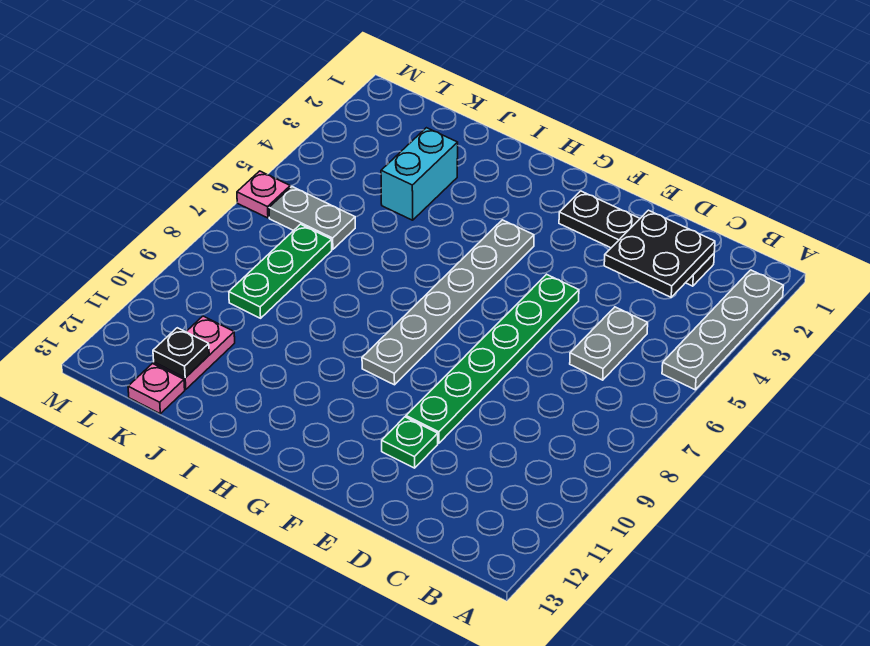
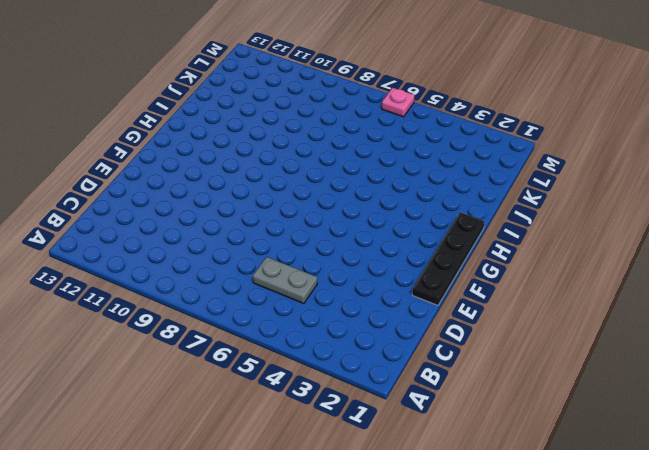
black plate E1:H1 level 1 -> black plate C2:F2 level 1
none -> grey plate A2:A5 level 1
none -> green plate E5:E10 level 1
none -> green plate E11 level 1

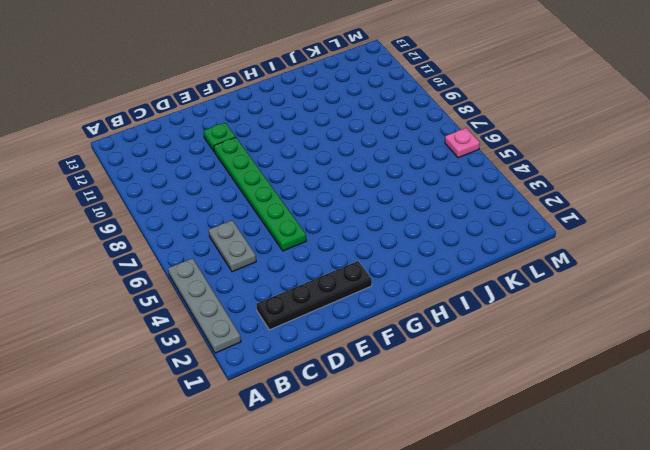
none -> grey plate G4:G9 level 1
none -> cyan brick J3:J4 level 1
none -> grey plate K6:L6 level 1

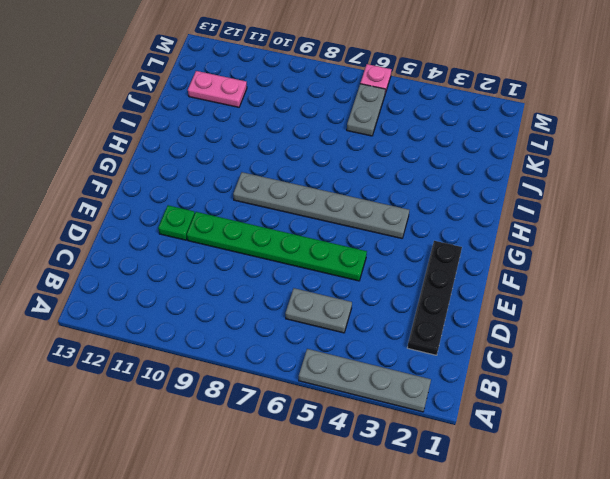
none -> cyan brick J3:J4 level 1
none -> green plate K7:K9 level 1
none -> pink plate K13 level 1

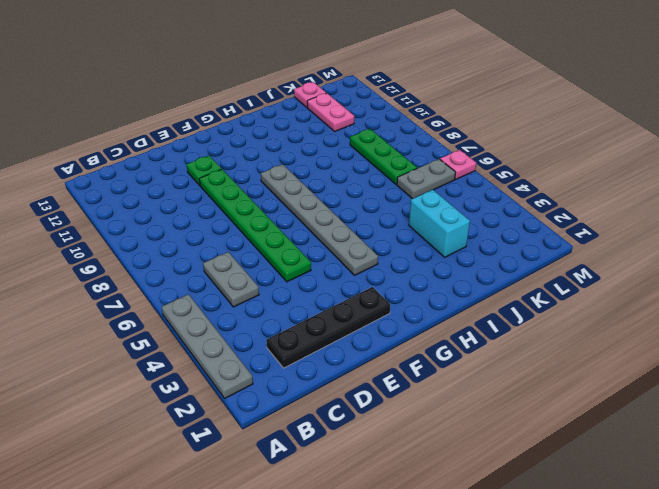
none -> black plate C2:D3 level 2
none -> black plate K12 level 2

